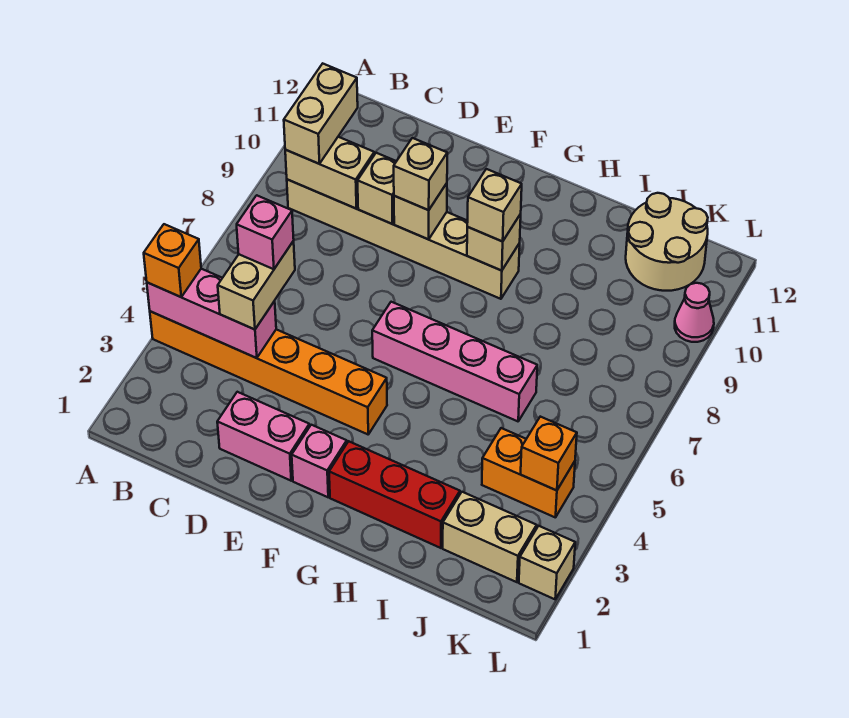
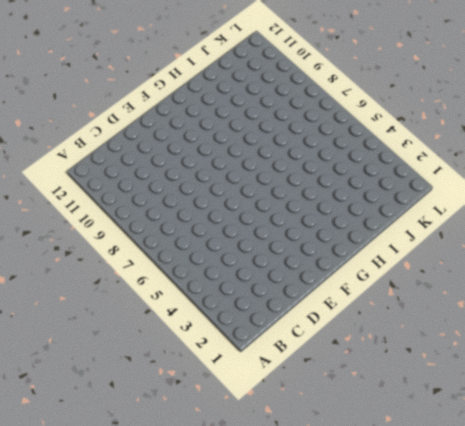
none -> orange brick A4:F4 level 1
none -> tan brick B9:G9 level 1
none -> pink brick D2:E2 level 1

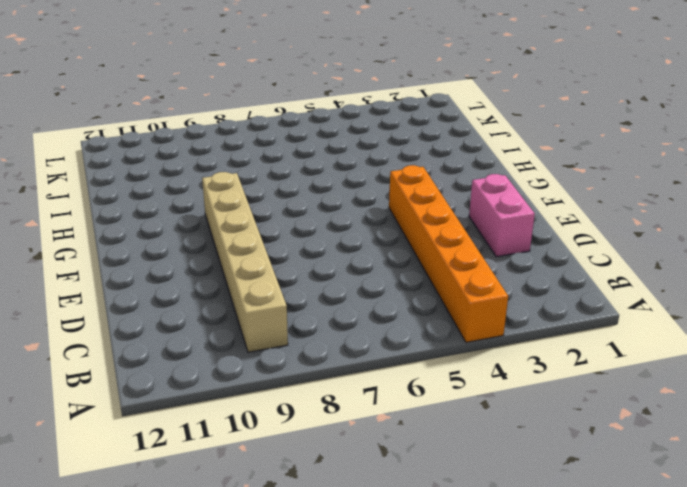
none -> pink brick F2 level 1
none -> pink brick F6:I6 level 1
none -> red brick G2:I2 level 1

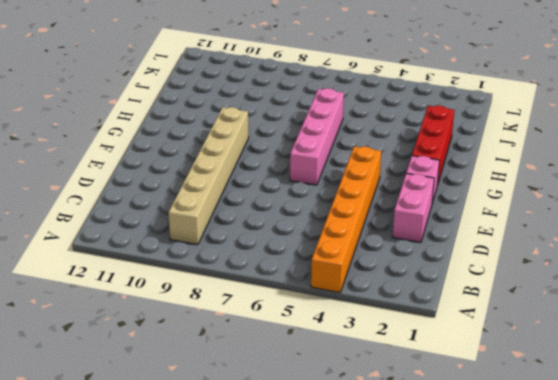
none -> tan brick J2:K2 level 1
none -> orange brick J4:K4 level 1
none -> tan round brick J11:K12 level 1

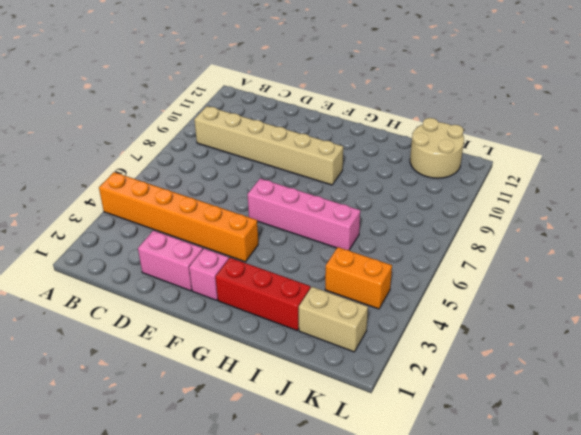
none -> tan brick L2 level 1
none -> pink cone L10 level 1
none -> pink brick A4:C4 level 2

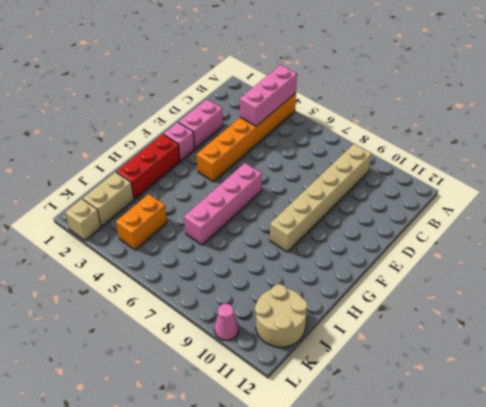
none -> tan brick B9:C9 level 2
none -> tan brick D9 level 2
none -> tan brick E9 level 2

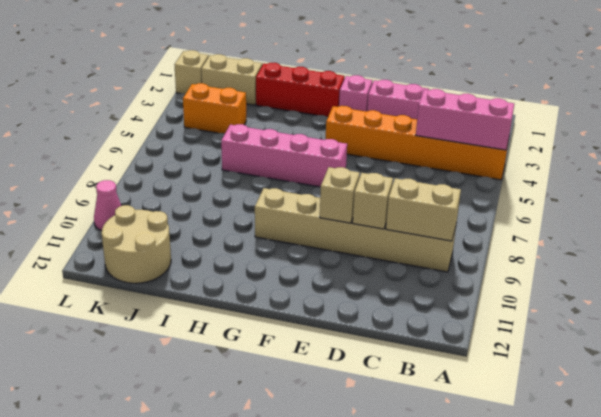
none -> tan brick G9 level 2
none -> orange brick K4 level 2
none -> orange brick A4 level 3

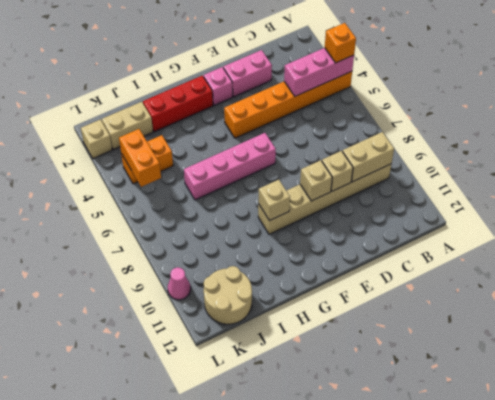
orange brick K4:K5 level 2 -> orange brick K4 level 2
none -> tan brick B9:B10 level 3
none -> tan brick C4:C5 level 3
none -> tan brick E9 level 3

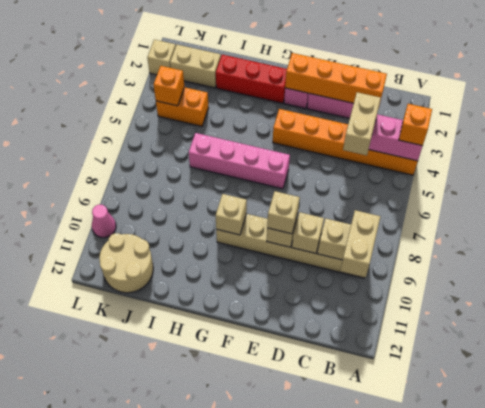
orange brick C2:F2 level 2 -> none
none -> tan brick G9 level 3
none -> pink brick C5 level 4

